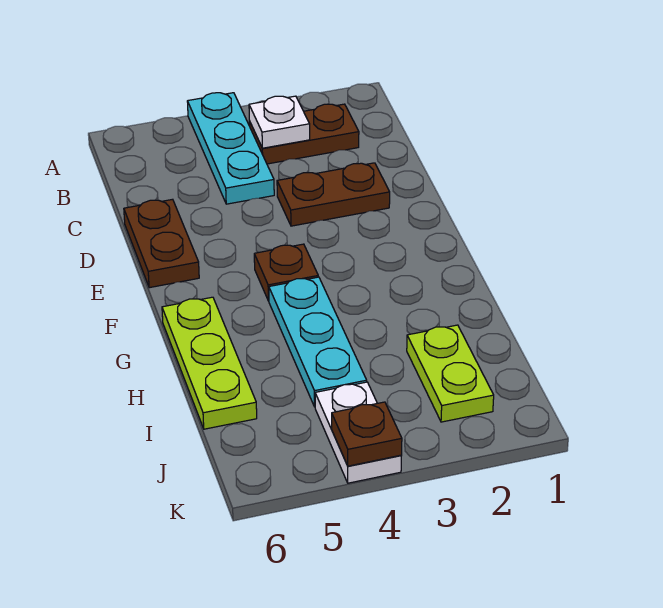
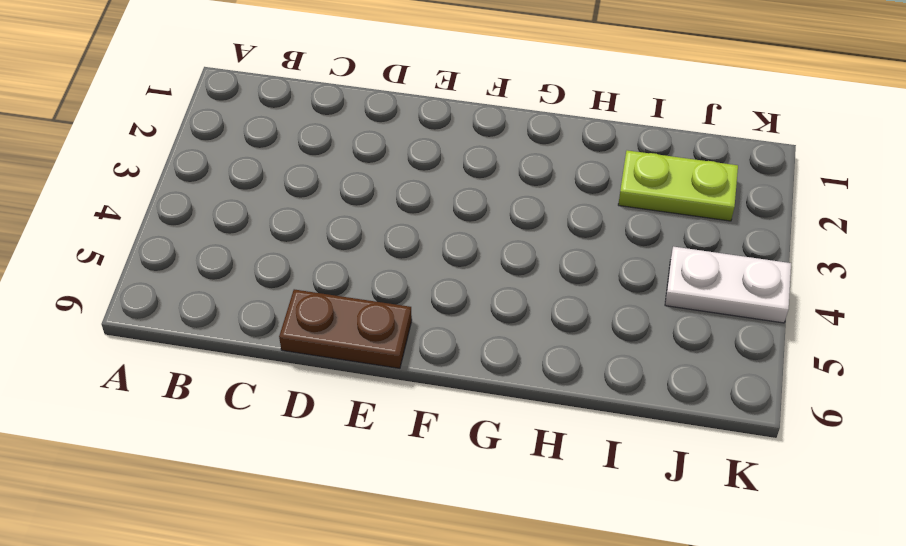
none -> cyan plate A4:C4 level 1
none -> brown plate B2:B3 level 1

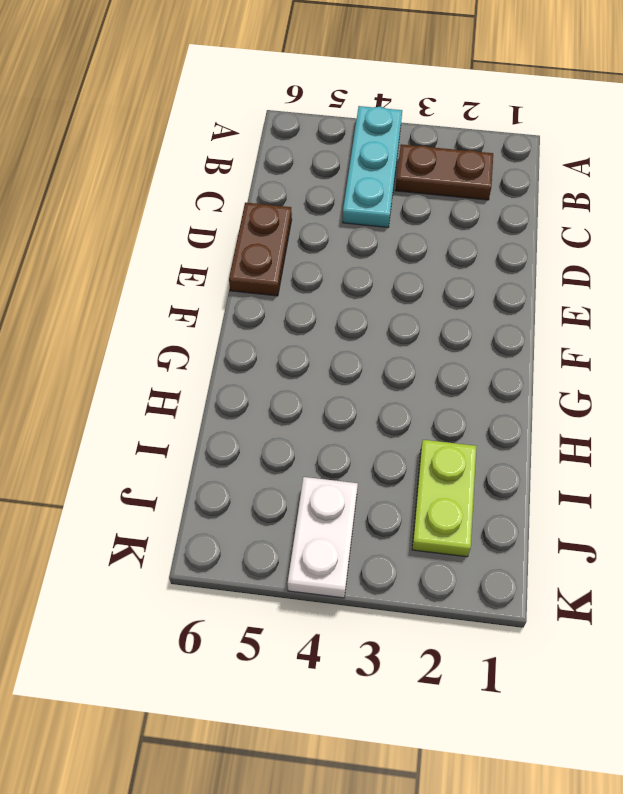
none -> brown plate D2:D3 level 1
none -> brown plate F4 level 1

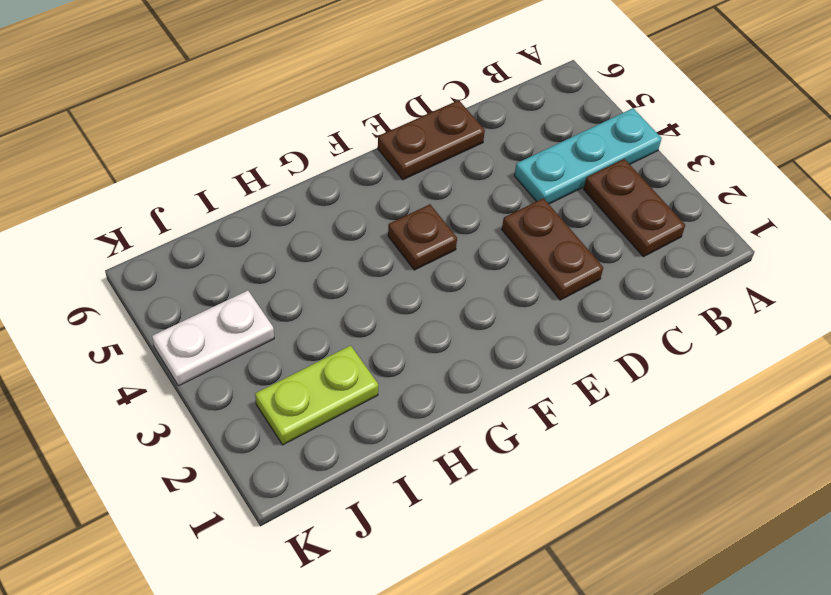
none -> cyan plate G4:I4 level 1
none -> lime plate G6:I6 level 1

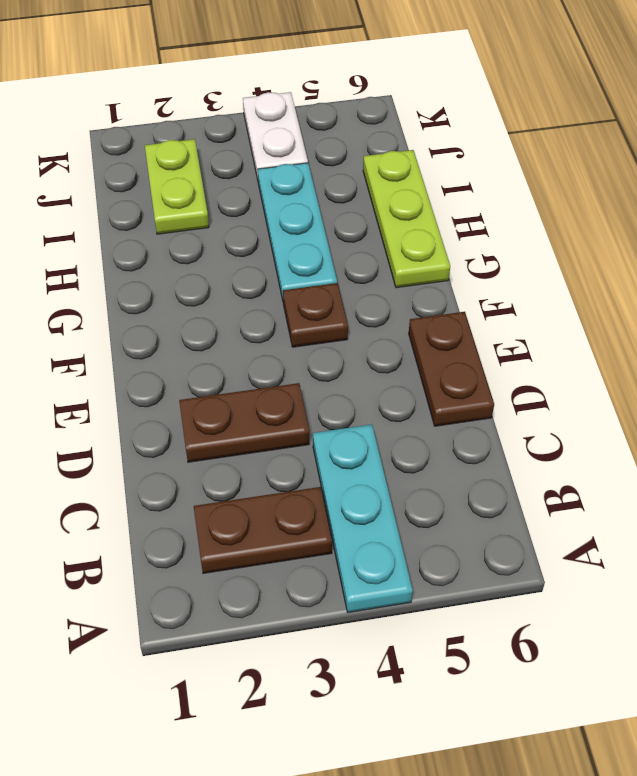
none -> white plate B3 level 2
none -> brown plate K4 level 2

